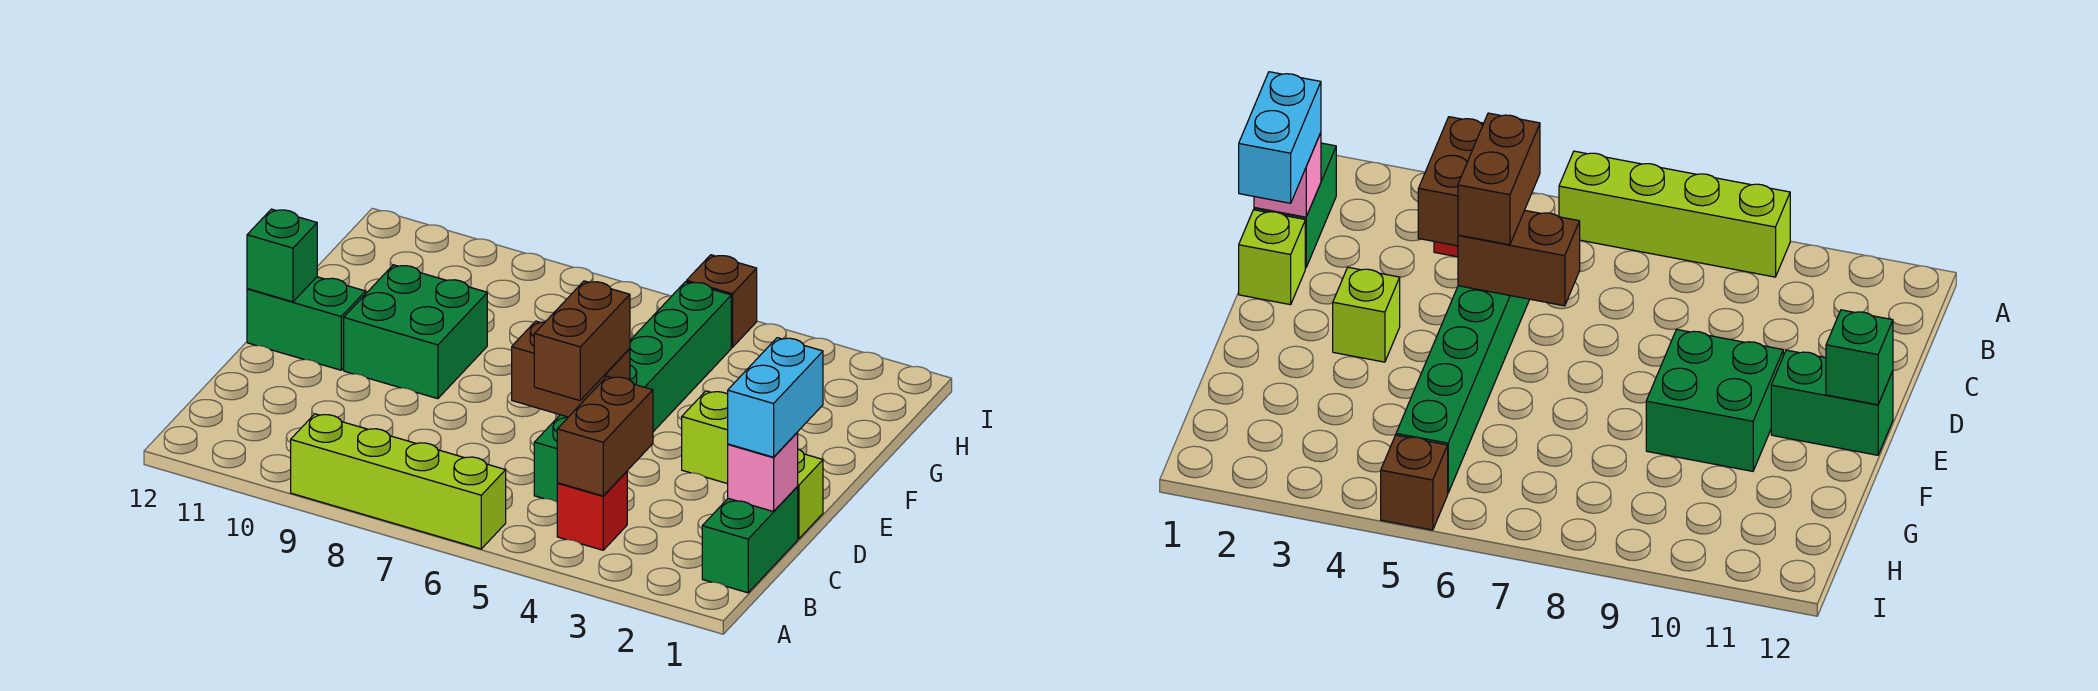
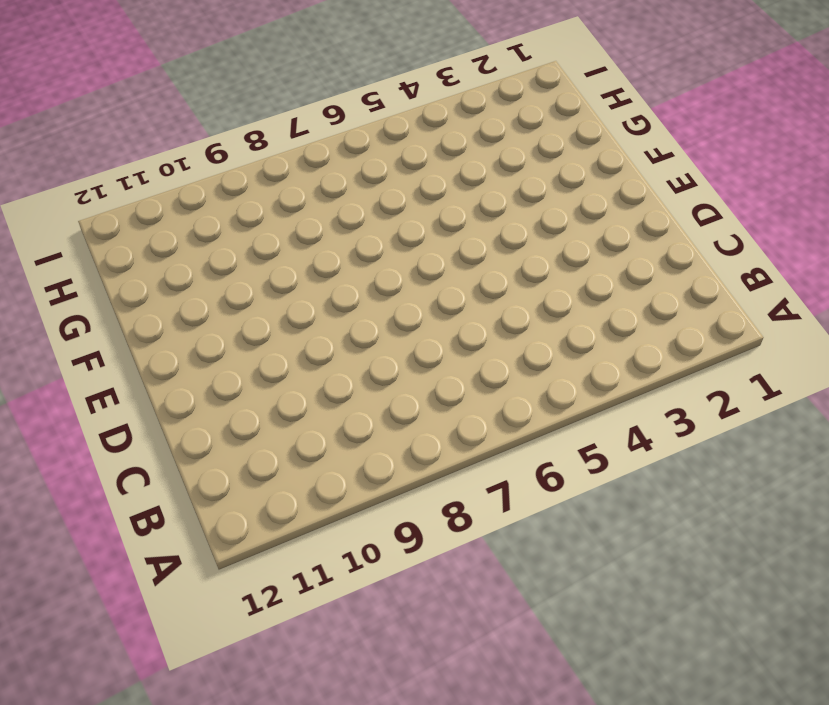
none -> lime brick A6:A9 level 1
none -> green brick B1:C1 level 1
none -> red brick B4 level 1

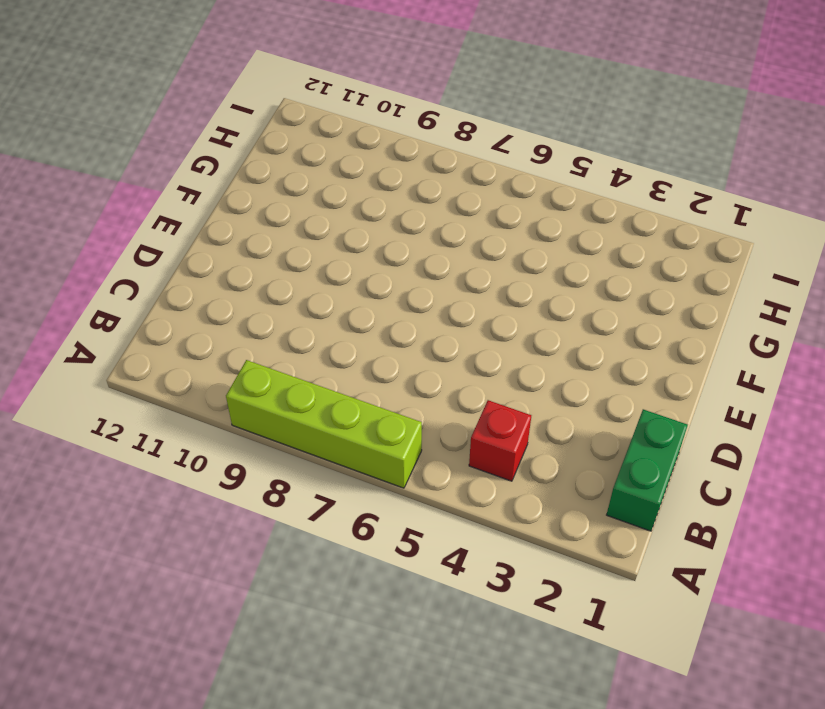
none -> green brick C5:H5 level 1
none -> lime brick D1 level 1
none -> lime brick E3 level 1

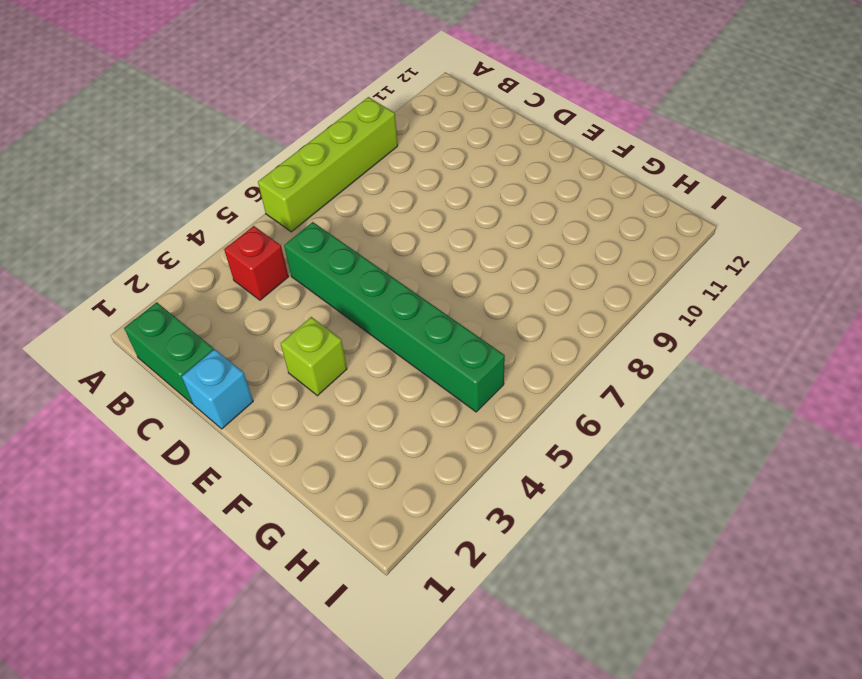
cyan brick D1 level 1 -> lime brick D1 level 1
none -> green brick E9:F10 level 1
none -> green brick E11:E12 level 1
none -> brown brick I5 level 1

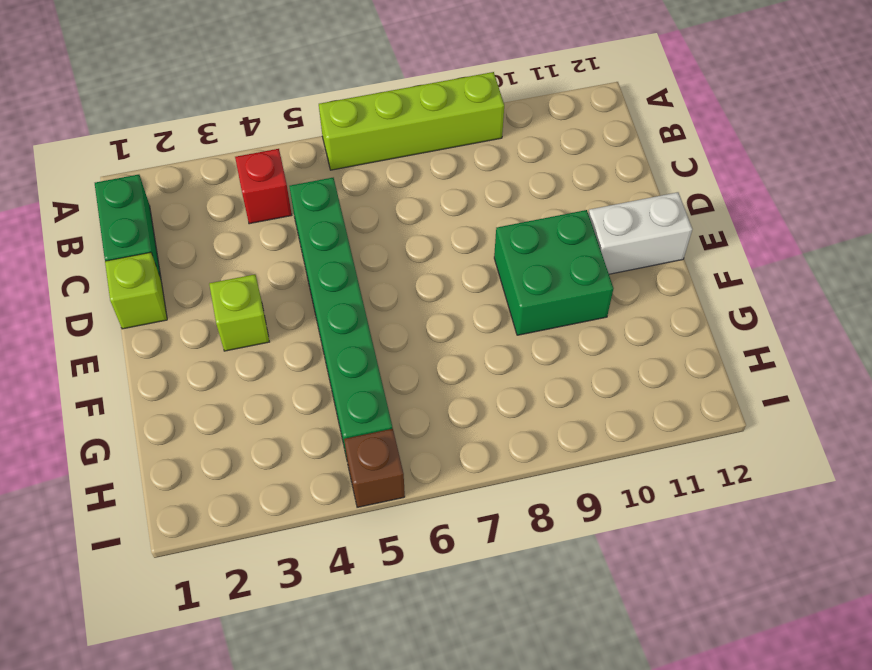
white brick E11:E12 level 1 -> green brick E11:E12 level 1
none -> brown brick B4:C4 level 2
none -> pink brick C1 level 2
none -> brown brick D5:D6 level 2

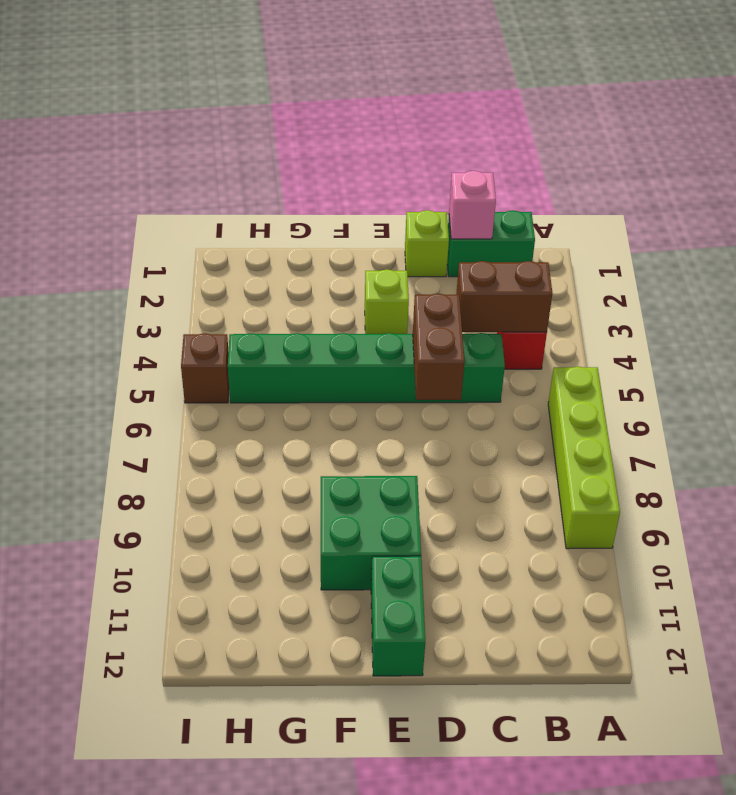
none -> green brick E12 level 2
none -> cyan brick C1:D1 level 3
none -> brown brick C5:D5 level 3

